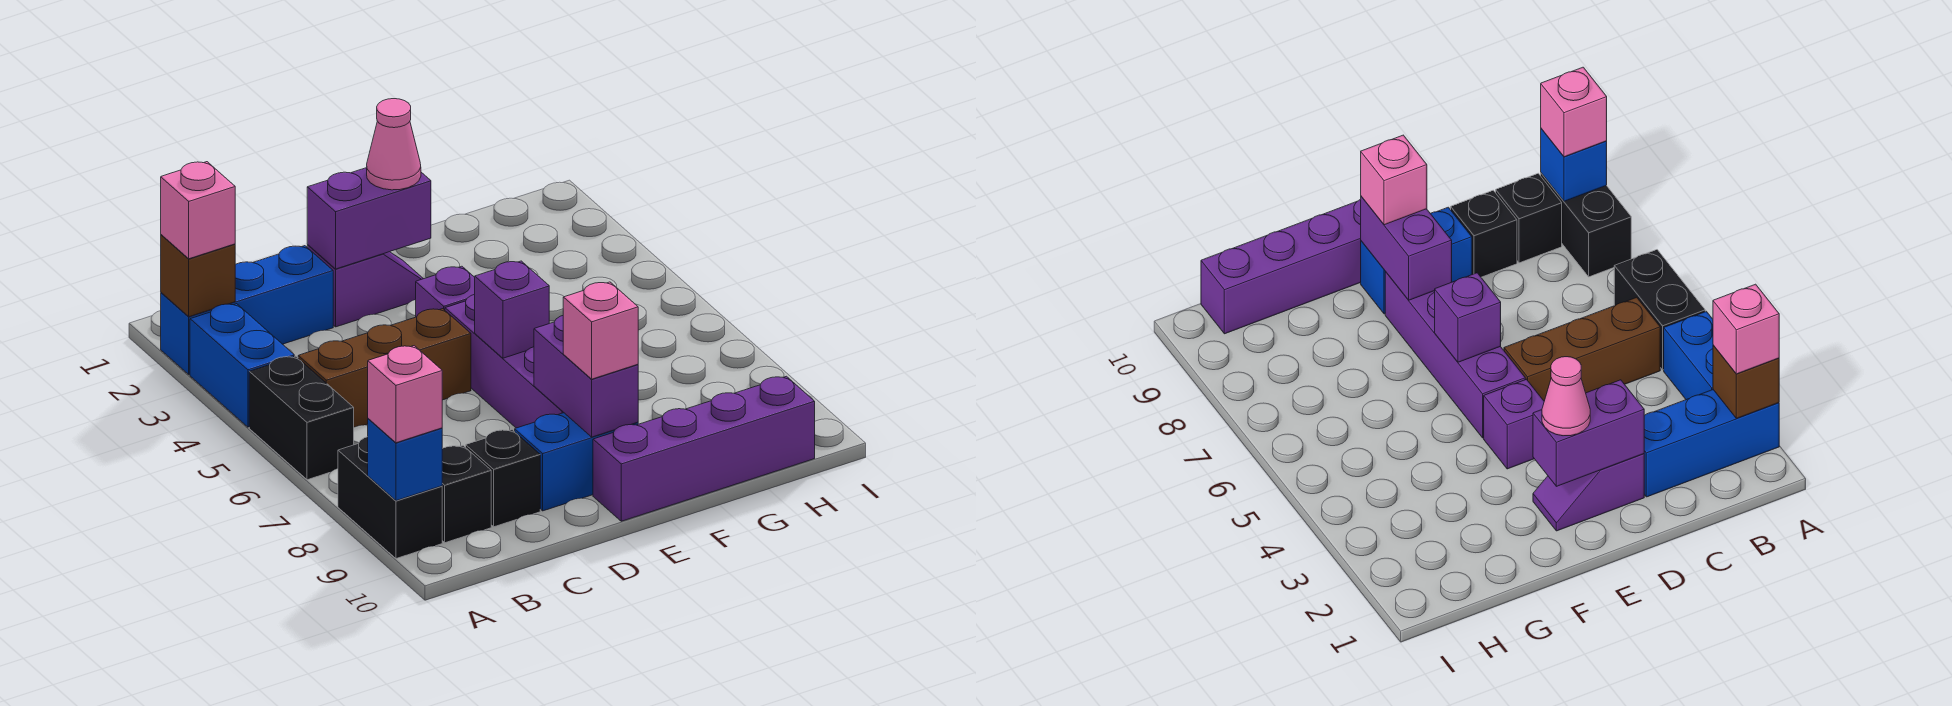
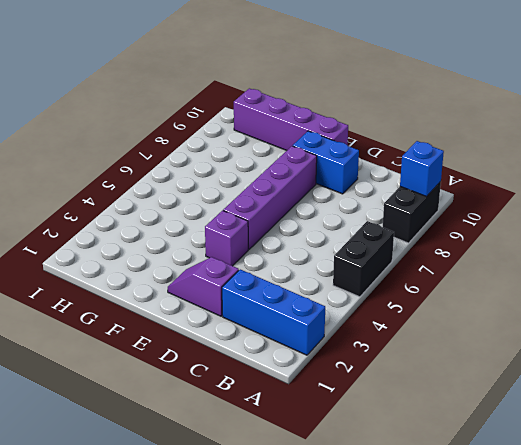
none -> blue brick A3:A4 level 1
none -> brown brick B5:D5 level 1
none -> black brick B9 level 1

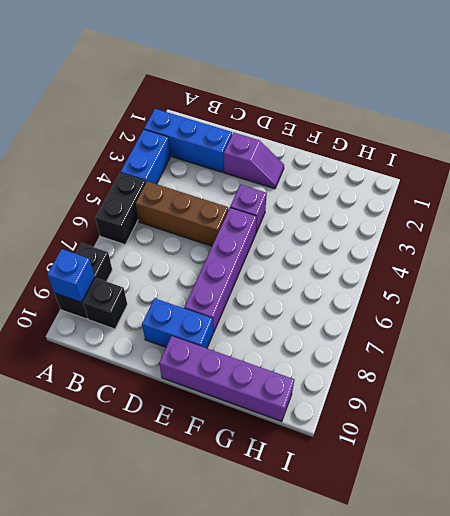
none -> black brick C9 level 1
none -> brown brick A2 level 2
none -> purple brick D2:E2 level 2

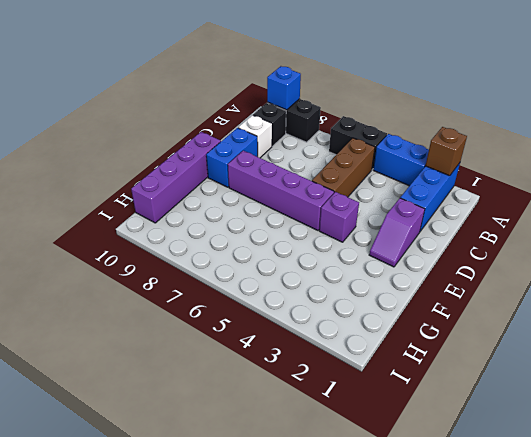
white brick C9 level 1 -> black brick C9 level 1
none -> purple brick D2:E2 level 2
none -> purple brick E6 level 2
none -> purple brick E8:E9 level 2

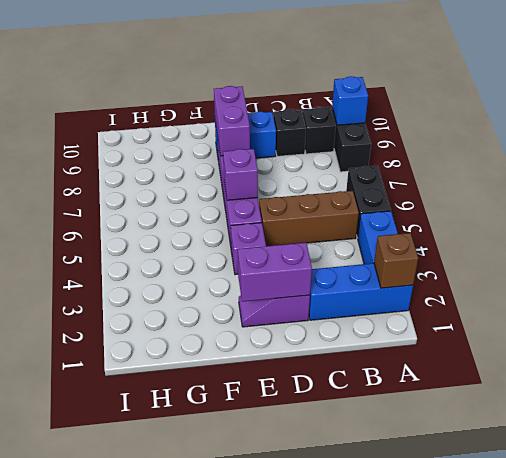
none -> purple brick E10:H10 level 1
none -> pink brick A2 level 3
none -> pink brick A9 level 3

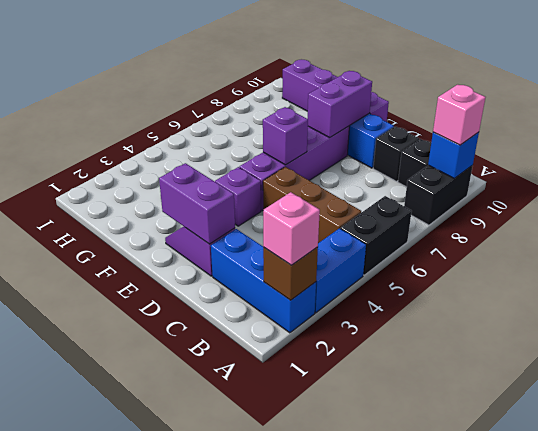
none -> pink cone E2 level 3
none -> pink brick E9 level 3

